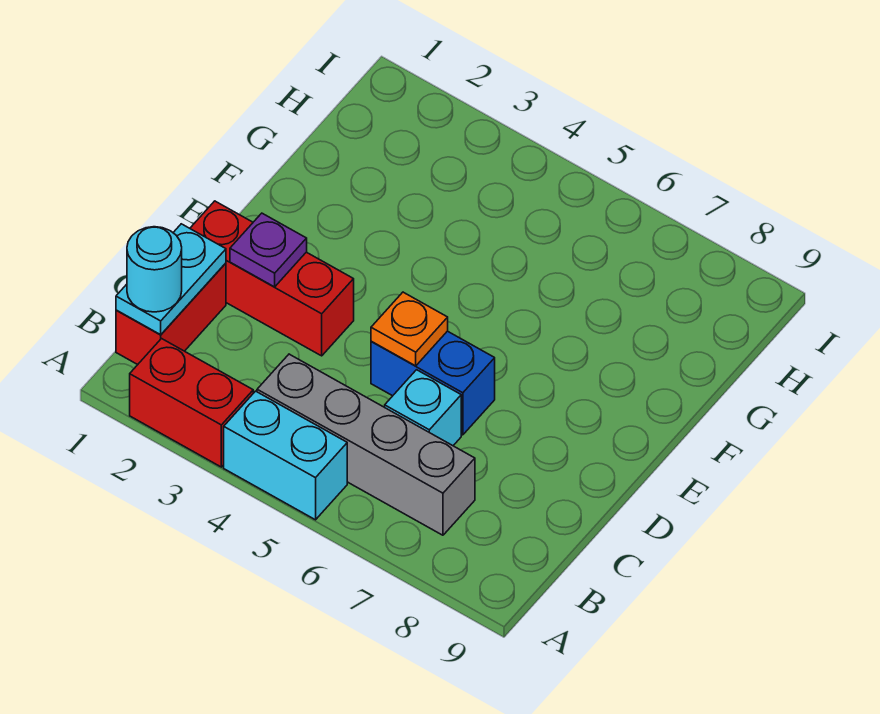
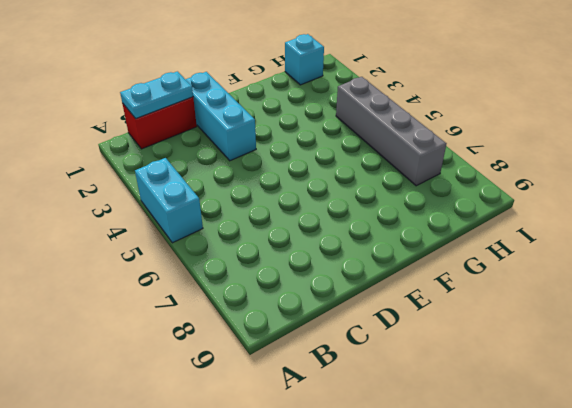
cyan brick D1:D3 level 1 -> red brick D1:D3 level 1
cyan brick H1 level 1 -> cyan brick C6 level 1
grey brick H4:H7 level 1 -> grey brick B4:B7 level 1
none -> red brick A2:A3 level 1
none -> blue brick D5:D6 level 1

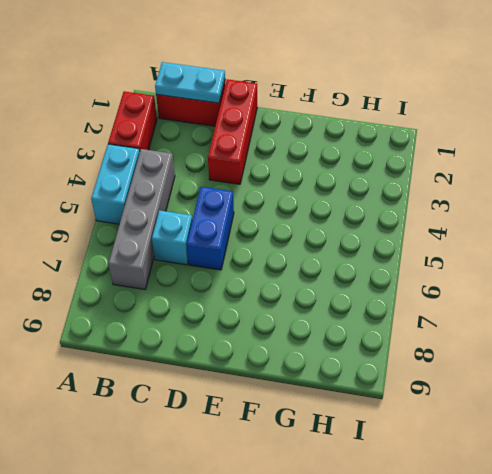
none -> purple plate D2 level 2
none -> orange plate D5 level 2

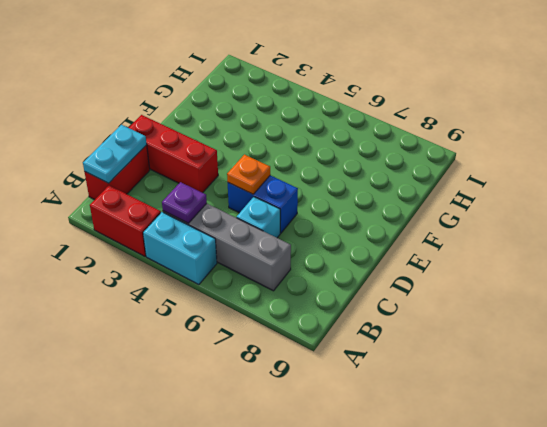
purple plate B4 level 2 -> purple plate D2 level 2
none -> cyan round brick B1 level 3

